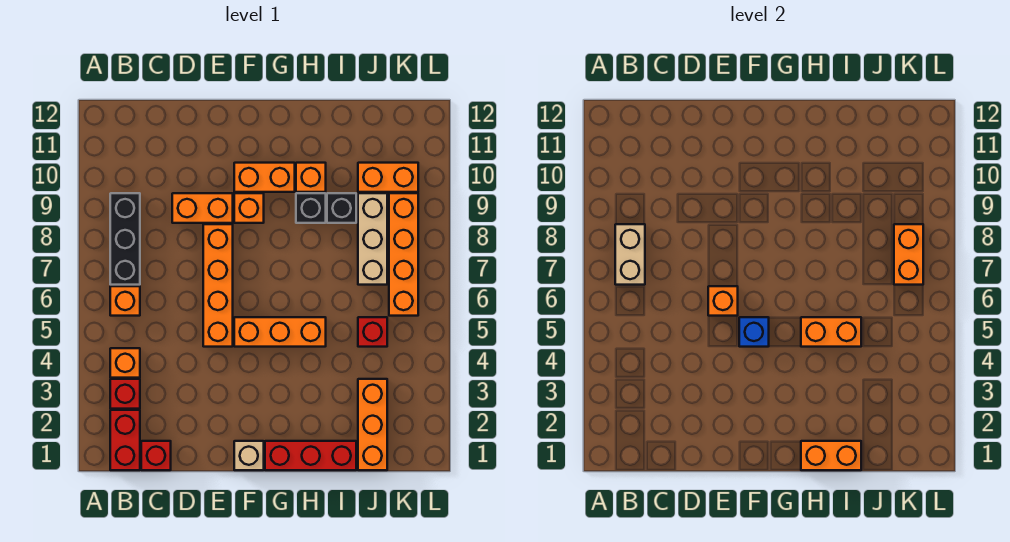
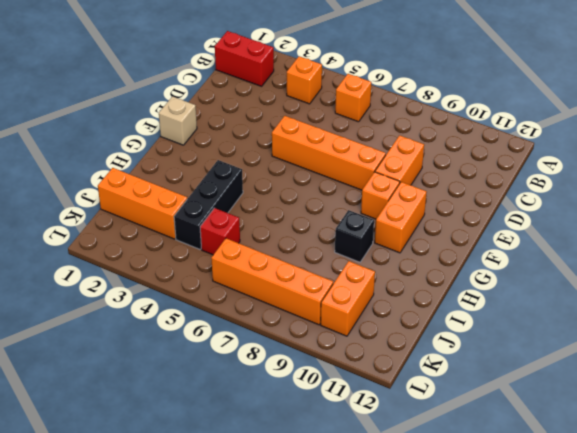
black brick H4:J4 level 1 -> black brick B7:B9 level 1
none -> red brick B3 level 1
none -> red brick C1 level 1
none -> orange brick F5:H5 level 1

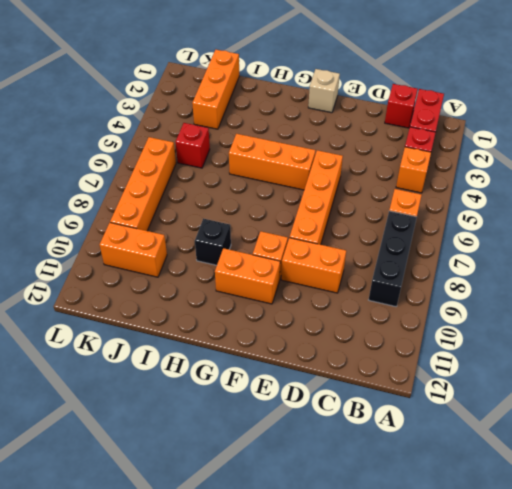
none -> red brick G1:I1 level 1
none -> orange brick H10 level 1
none -> black brick I9 level 1

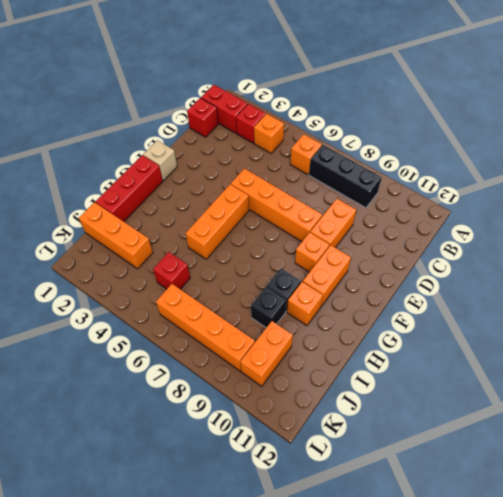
none -> tan brick J7:J9 level 1
none -> tan brick B7:B8 level 2
none -> orange brick E6 level 2

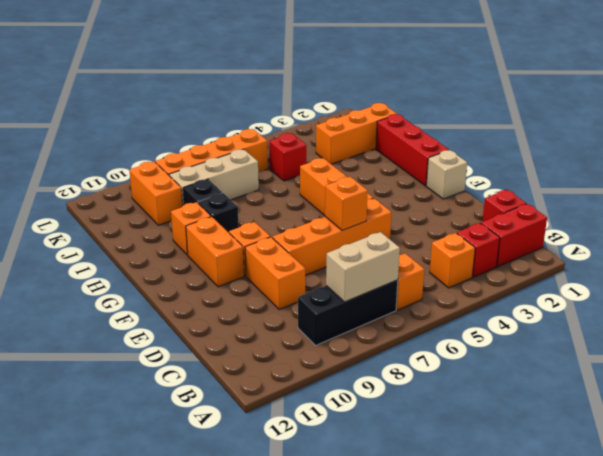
none -> blue brick F5 level 2
none -> orange brick H1:I1 level 2
none -> orange brick H5:I5 level 2

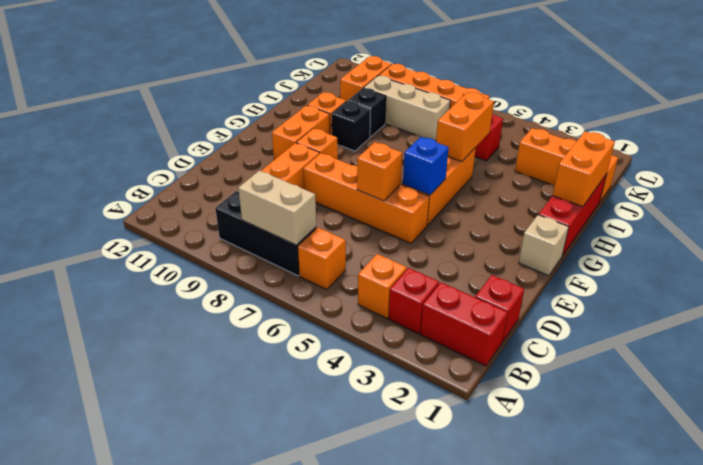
none -> orange brick K7:K8 level 2

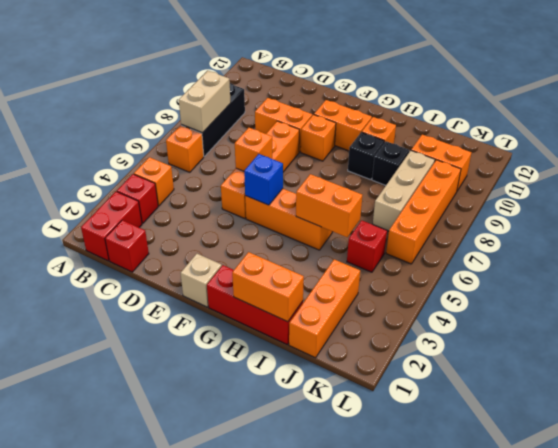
none -> orange brick K7:K8 level 2

